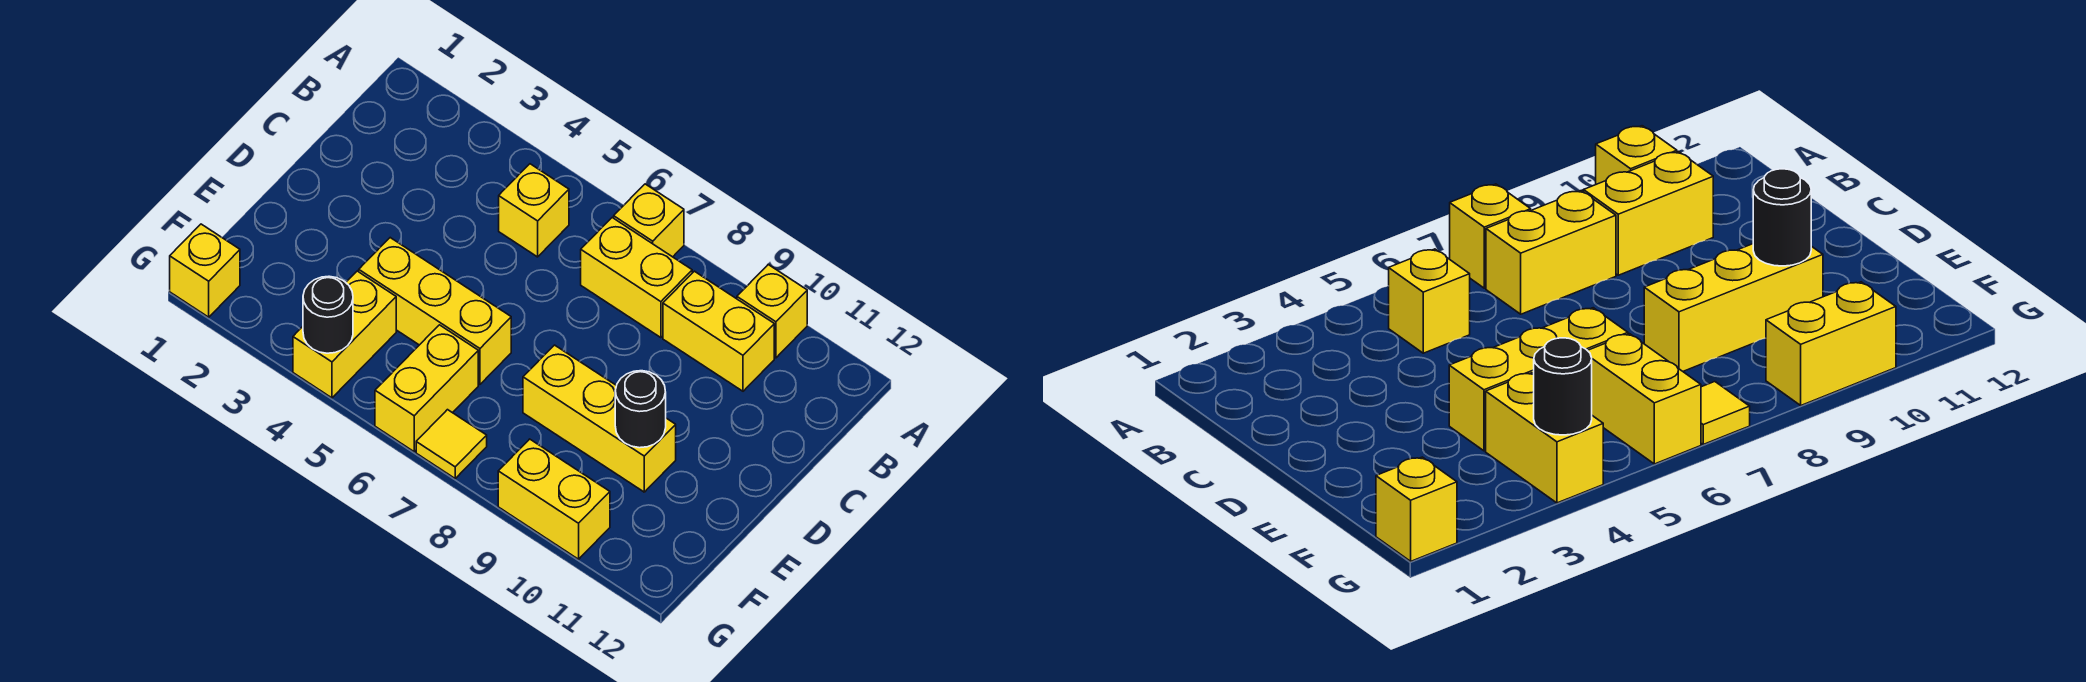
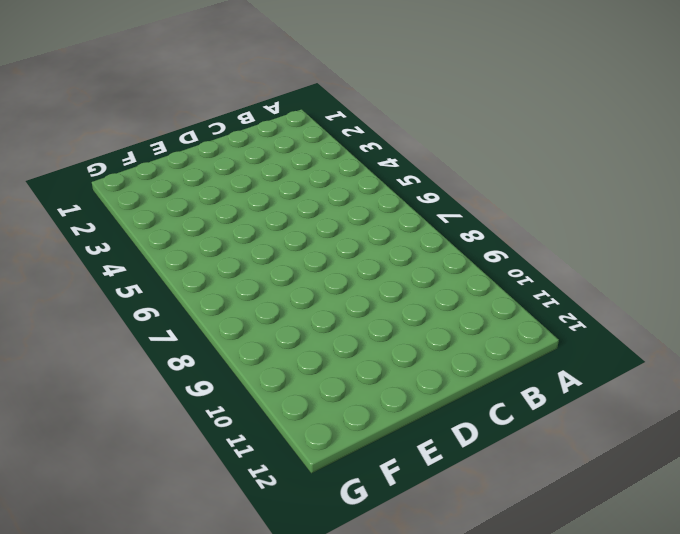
none -> yellow brick A7 level 1
none -> yellow brick A10 level 1
none -> yellow brick B5 level 1

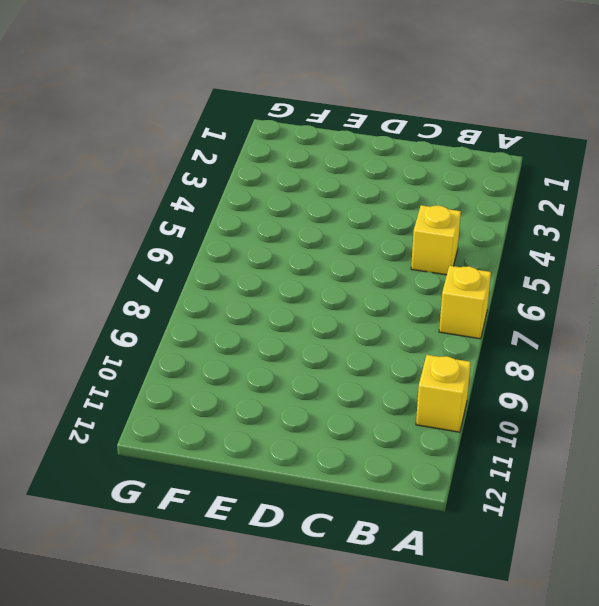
none -> yellow brick B7:B8 level 1
none -> yellow brick B9:B10 level 1
none -> yellow brick E4:E6 level 1

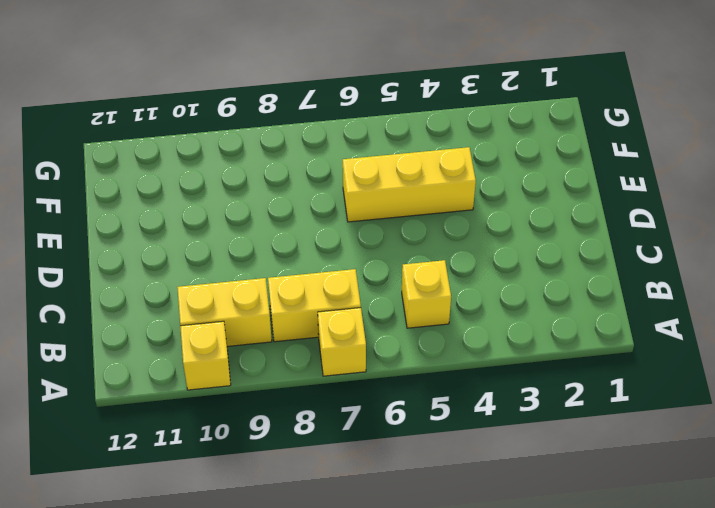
none -> yellow brick E8:E10 level 1
none -> yellow brick F4:G4 level 1
none -> yellow brick F6:G6 level 1

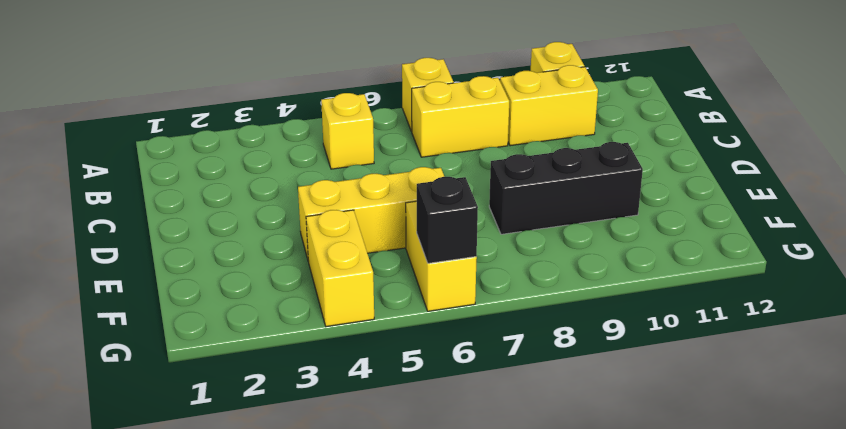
black brick E8:E10 level 1 -> yellow brick E8:E10 level 1
black brick G6 level 2 -> none
none -> yellow brick G1 level 1
none -> yellow tile G7 level 1
none -> yellow brick G9:G10 level 1

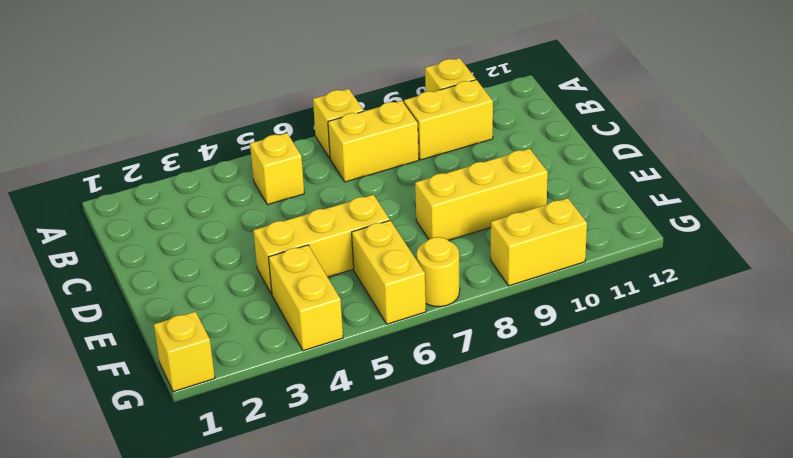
yellow round brick G7 level 1 -> yellow tile G7 level 1
none -> black round brick E10 level 2
none -> black round brick G4 level 2

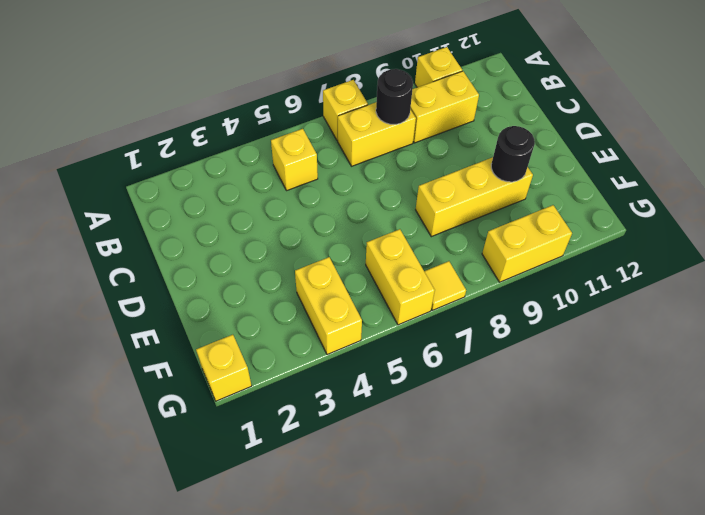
black round brick B8 level 2 -> black round brick G4 level 2
none -> yellow brick E4:E6 level 1

